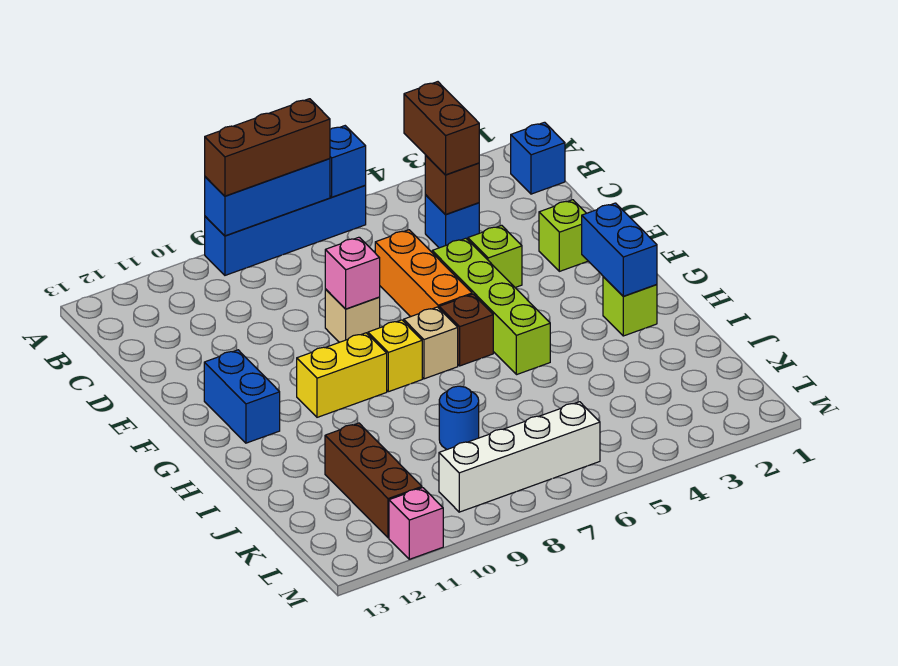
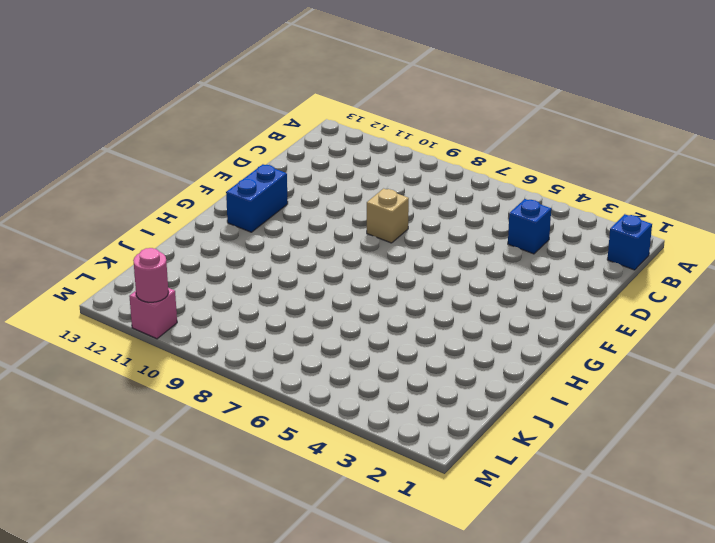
pink round brick M11 level 2 -> none
none -> blue brick A6:A9 level 1
none -> orange brick D6:F6 level 1
none -> lime brick E2 level 1

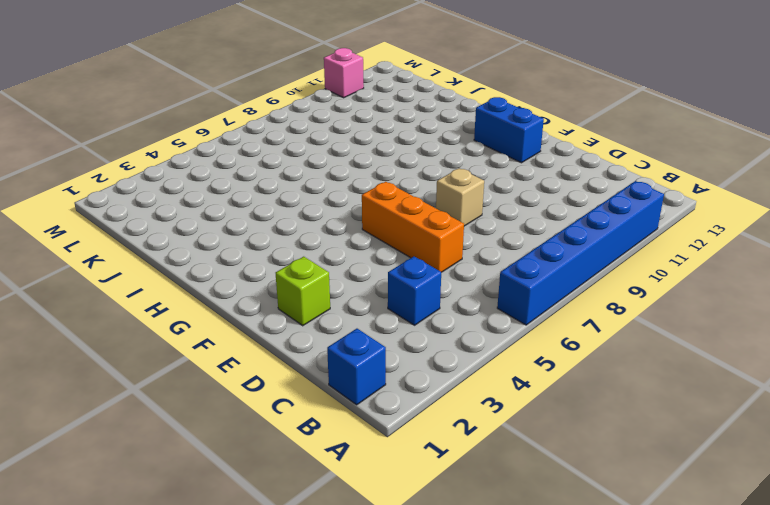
blue brick A6:A11 level 1 -> blue brick A6:A9 level 1
none -> lime brick E4 level 1
none -> lime brick E5:H5 level 1
none -> brown brick G6 level 1

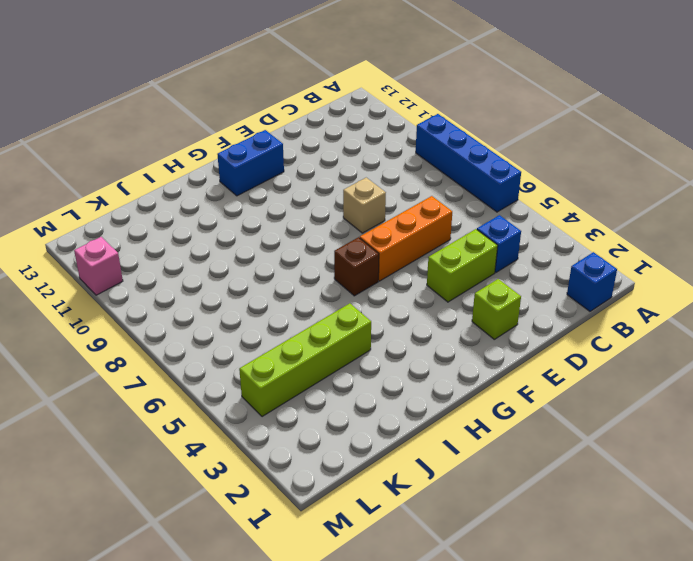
lime brick D4:E4 level 1 -> lime brick E4 level 1
lime brick I4:L4 level 1 -> lime brick E5:H5 level 1
none -> tan brick G7 level 1
none -> yellow brick G8 level 1
none -> yellow brick G9:G10 level 1

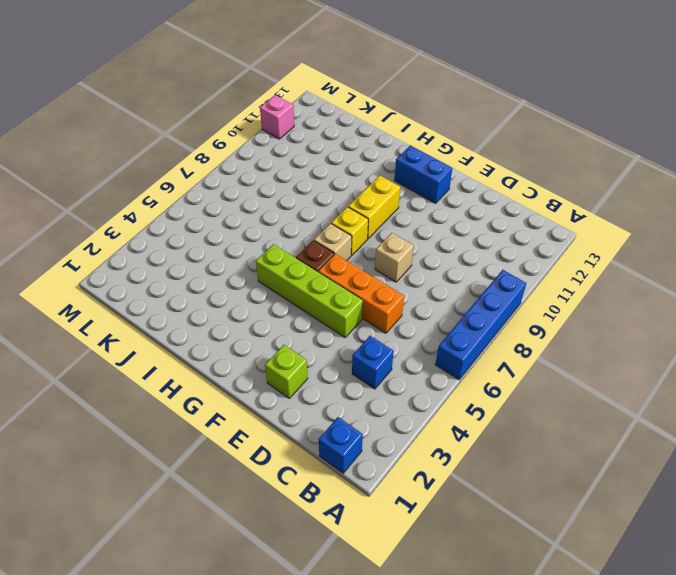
none -> lime brick E4 level 1
none -> lime brick H2 level 1
none -> blue round brick J8 level 1

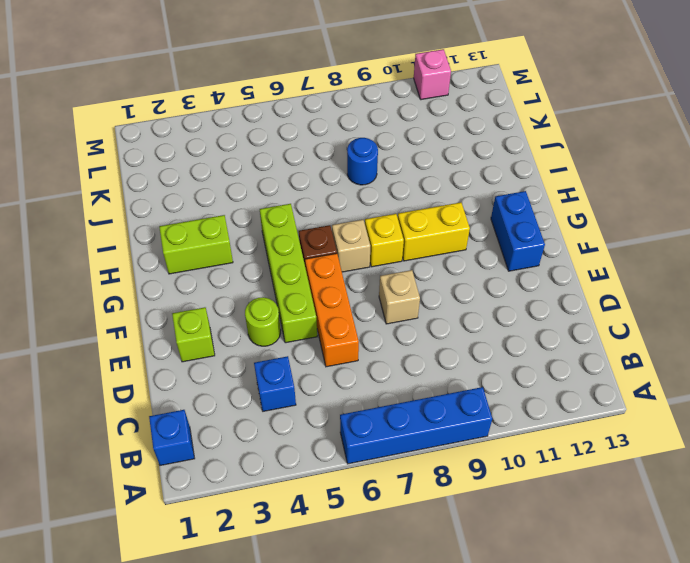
lime round brick E4 level 1 -> lime brick E4 level 1
lime brick H2:H3 level 1 -> lime brick H2 level 1
none -> brown brick J11:L11 level 1
none -> white brick L6:L9 level 1
none -> blue brick A6 level 2

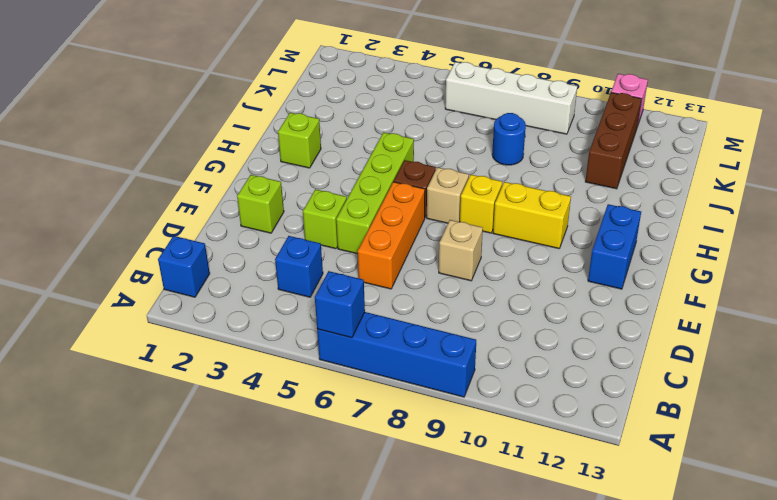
none -> blue brick A7:A9 level 2
none -> brown brick C4 level 2
none -> pink brick E8 level 2

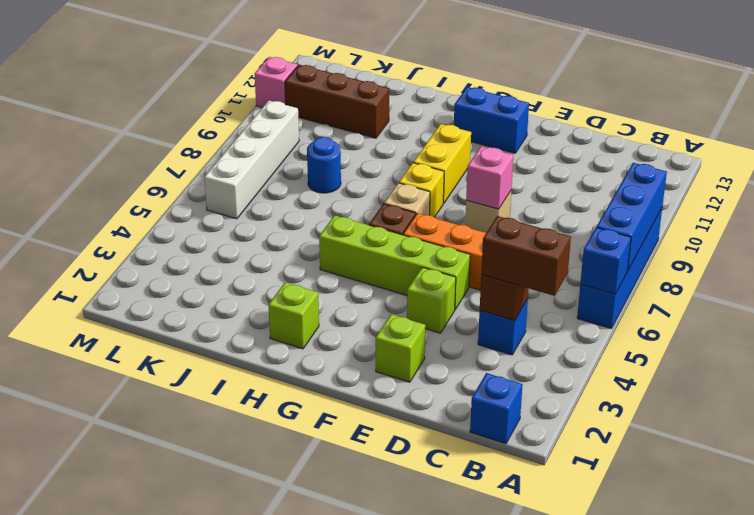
none -> blue brick G2:H2 level 2
none -> brown brick A7:A9 level 3

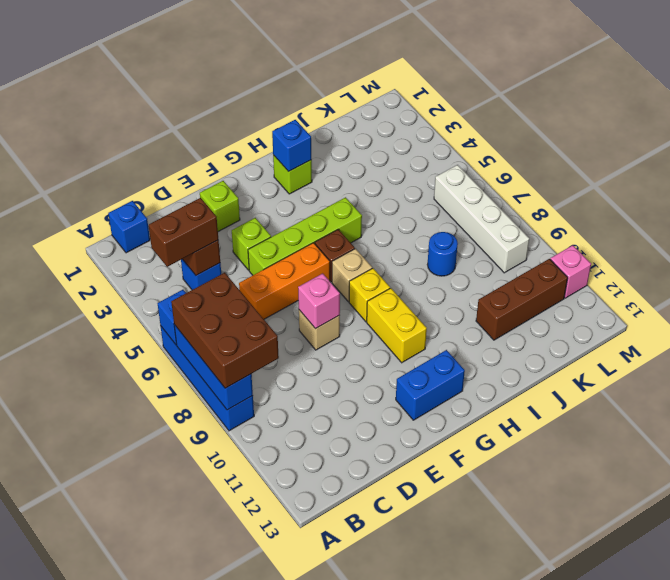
brown brick A7:B9 level 3 -> brown brick A7:A9 level 3
blue brick H2 level 2 -> blue brick G2:H2 level 2

